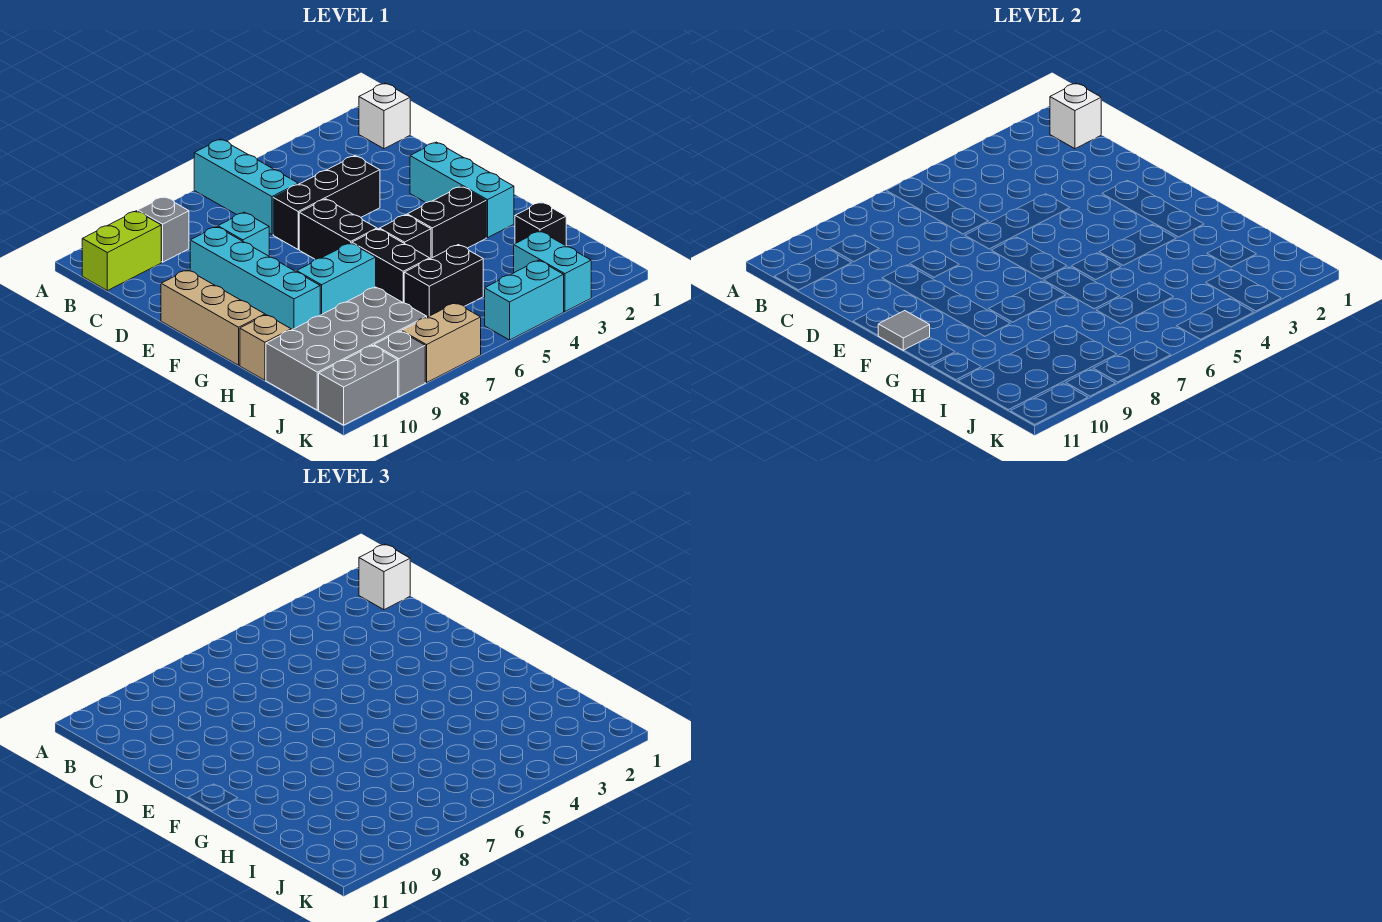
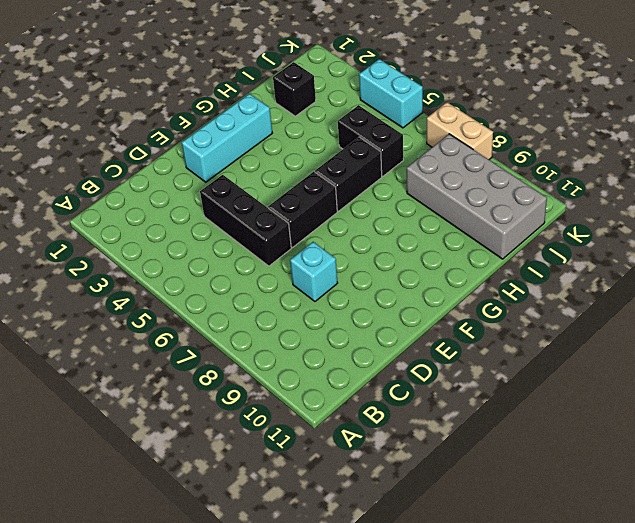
none -> cyan brick A6:C6 level 1
none -> white brick B1 level 1
none -> grey brick B9 level 1

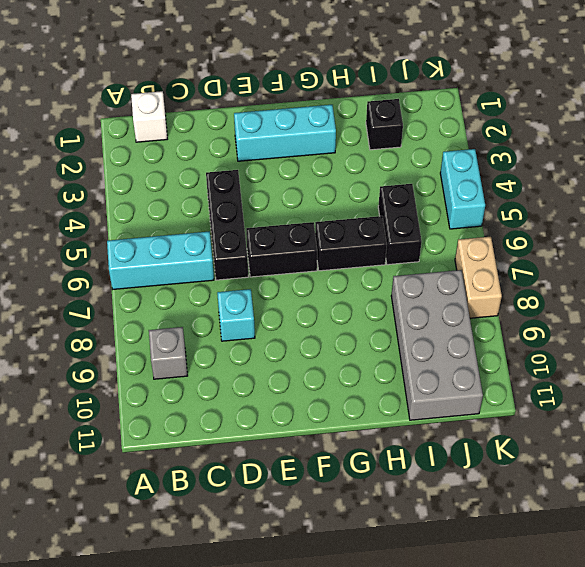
none -> lime brick B10:B11 level 1
none -> cyan brick D9:G9 level 1
none -> tan brick E11:G11 level 1

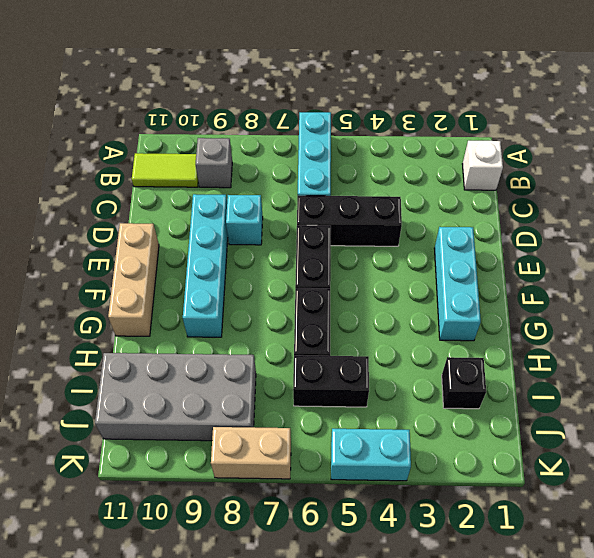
lime tile B10:B11 level 1 -> lime brick B10:B11 level 1
none -> black brick G3:G4 level 1
none -> black brick G5 level 1
none -> cyan brick G7:G8 level 1

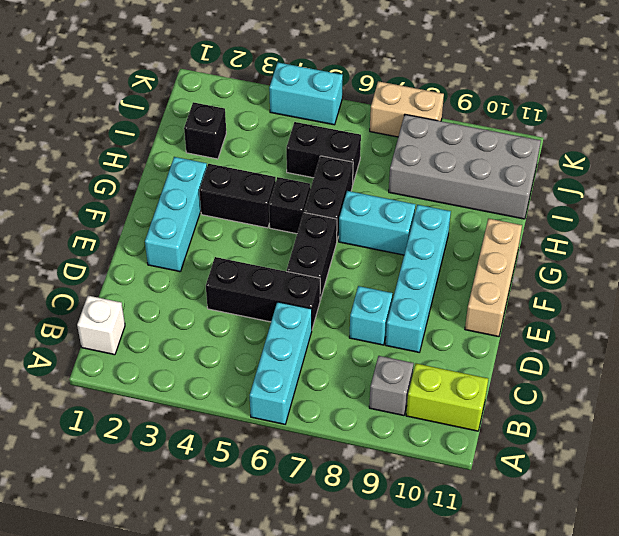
none -> tan brick H11 level 1
none -> cyan brick J3:K3 level 1
none -> grey brick K9 level 1

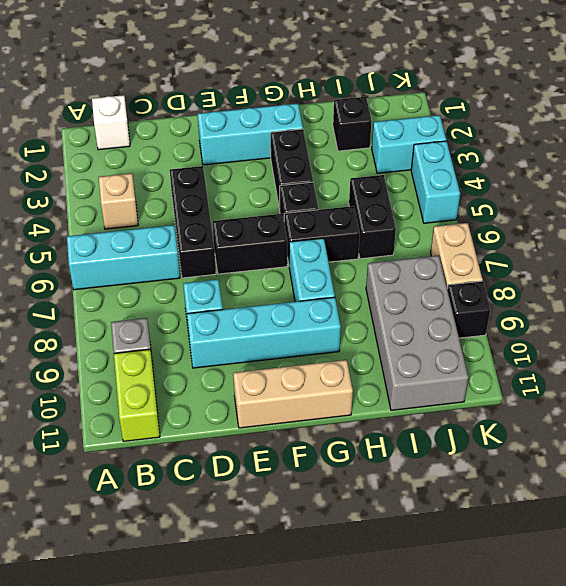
tan brick B4 level 1 -> tan brick H11 level 1
black brick K9 level 1 -> grey brick K9 level 1
none -> grey brick K10:K11 level 1
none -> white brick B1 level 2
none -> grey tile F11 level 2

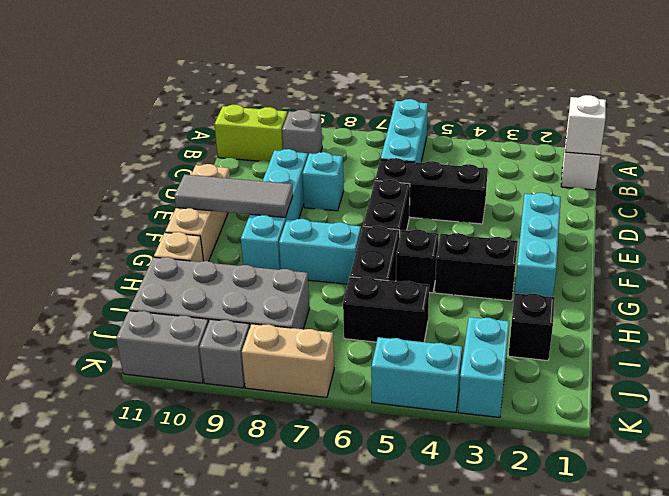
grey tile F9:F11 level 2 -> grey tile F11 level 2
none -> white brick B1 level 3

